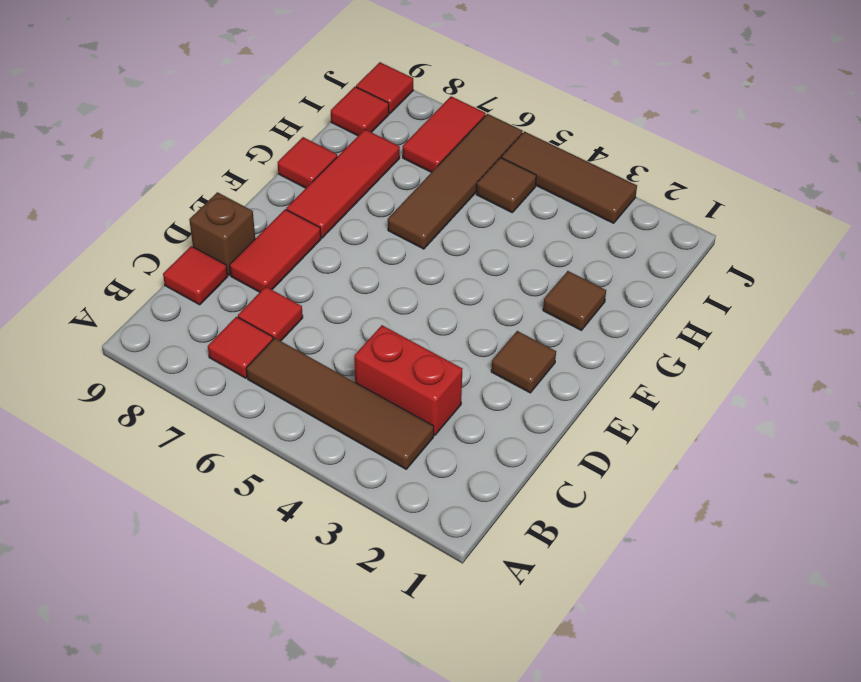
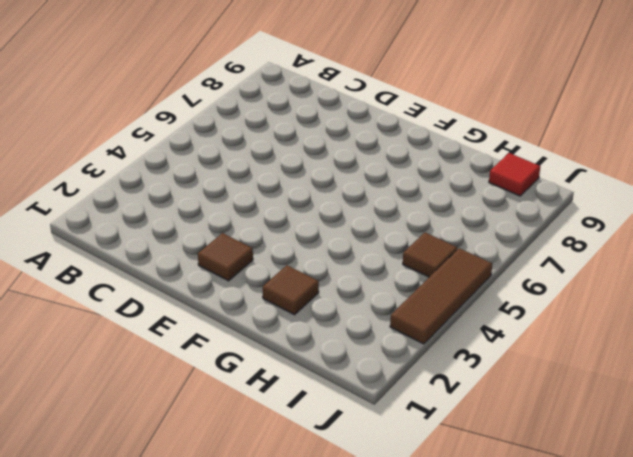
none -> brown tile B3:B6 level 1
none -> red tile B7 level 1
none -> red brick C3:C4 level 1

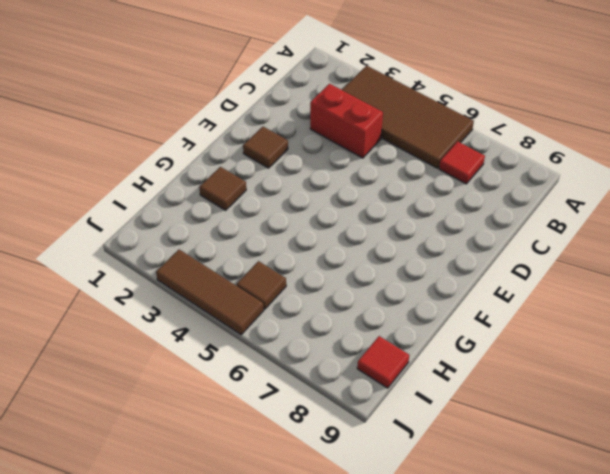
brown tile A3:B6 level 1 -> brown tile B3:B6 level 1
none -> red tile C7 level 1
none -> red tile C9 level 1
none -> red tile D8:E8 level 1

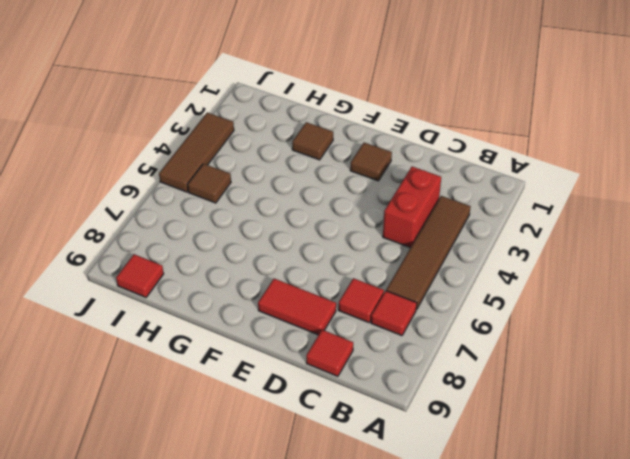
none -> brown brick D9 level 1
none -> red tile F8:H8 level 1
none -> brown tile G6:J6 level 1

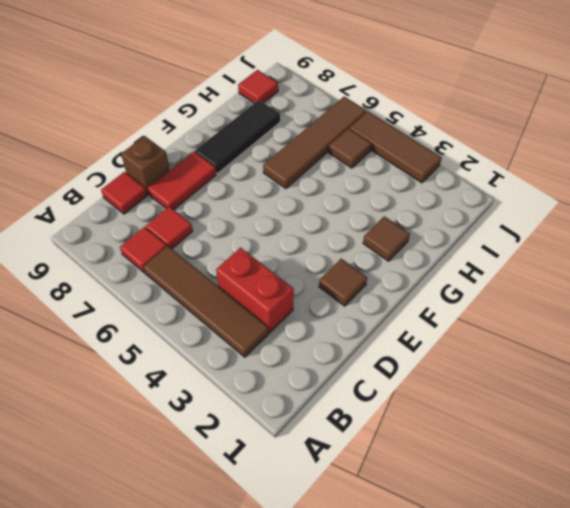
black tile F8:H8 level 1 -> red tile F8:H8 level 1
none -> red tile G9 level 1
none -> red tile I7:J7 level 1
none -> red tile J9 level 1

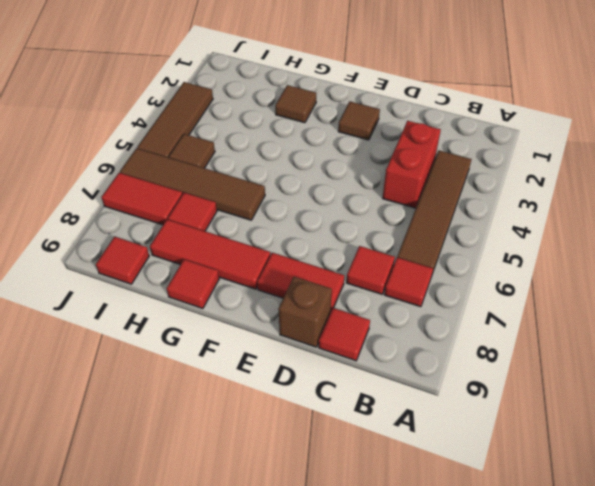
red tile H7 level 1 -> red tile J9 level 1

